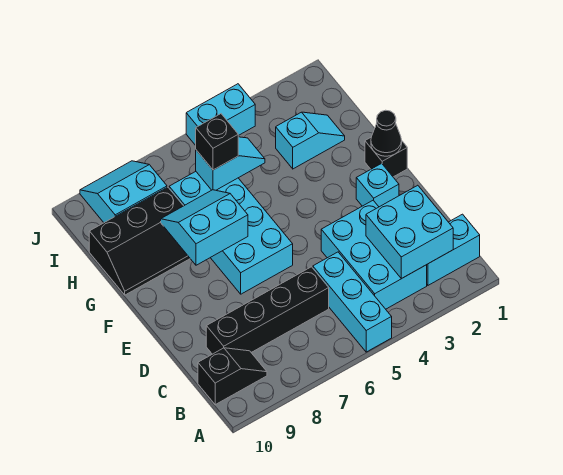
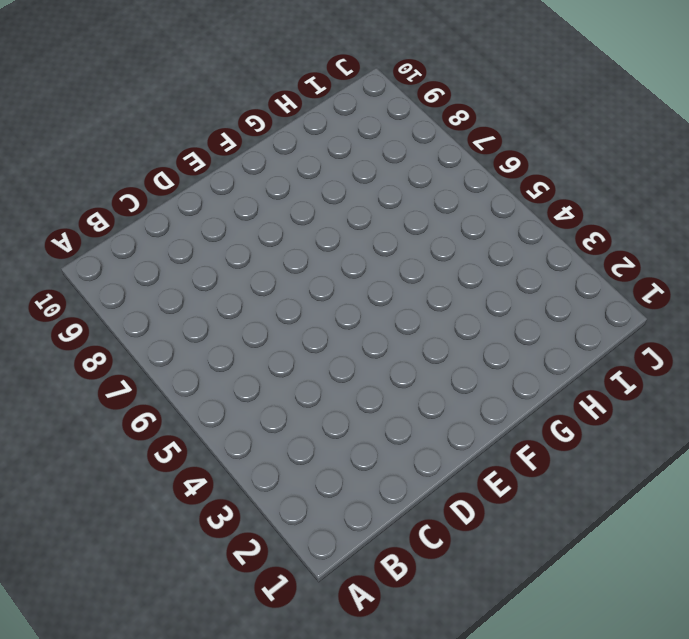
none -> cyan brick A5:C5 level 1
none -> cyan brick B1:B2 level 1
none -> cyan brick B3:D4 level 1

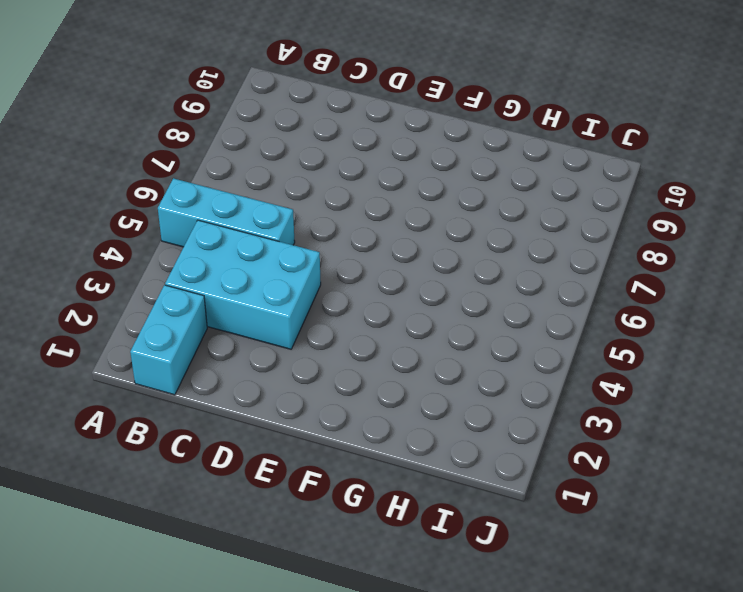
none -> black slope B9:B10 level 1 top 10
none -> black brick C6:C9 level 1
none -> cyan brick E2 level 1

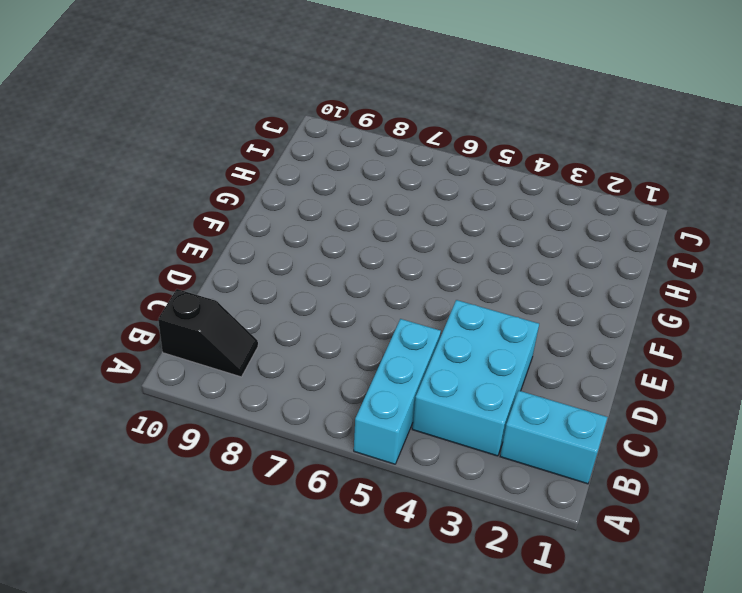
none -> black brick C6:C9 level 1
none -> cyan brick E2 level 1
none -> cyan brick E6:H7 level 1

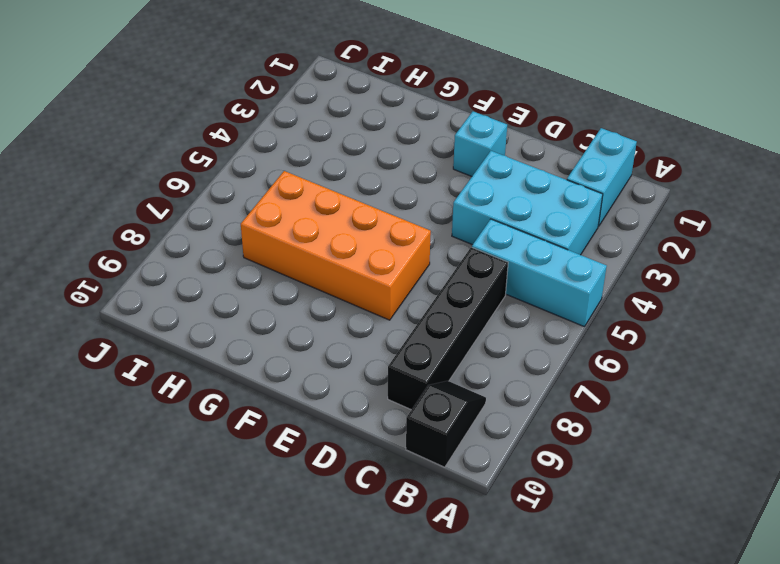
orange brick E6:H7 level 1 -> cyan brick E6:H7 level 1
none -> black brick F1 level 1
none -> black slope G8:H10 level 1 top H
none -> cyan slope H2:H3 level 1 top 3

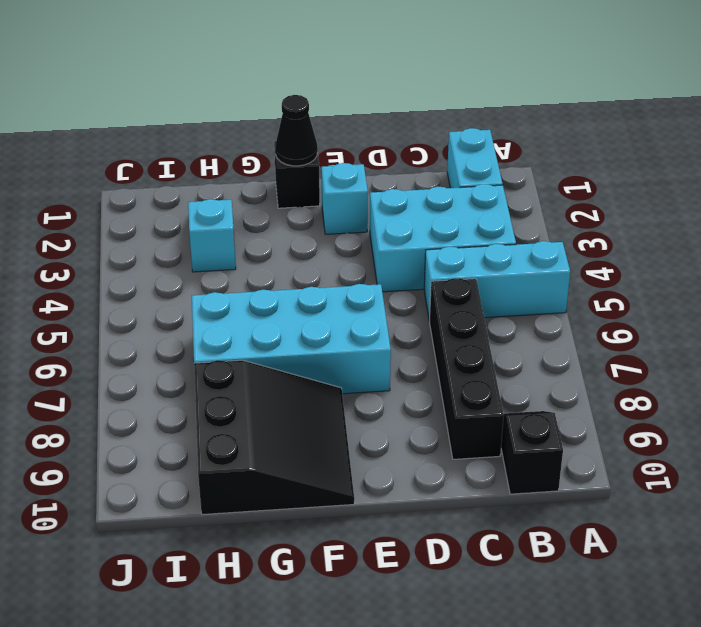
black slope F8:H10 level 1 top H -> black slope G8:H10 level 1 top H
none -> cyan slope I8:J9 level 1 top I
none -> cyan brick J4:J5 level 1
none -> cyan brick B2:C3 level 2

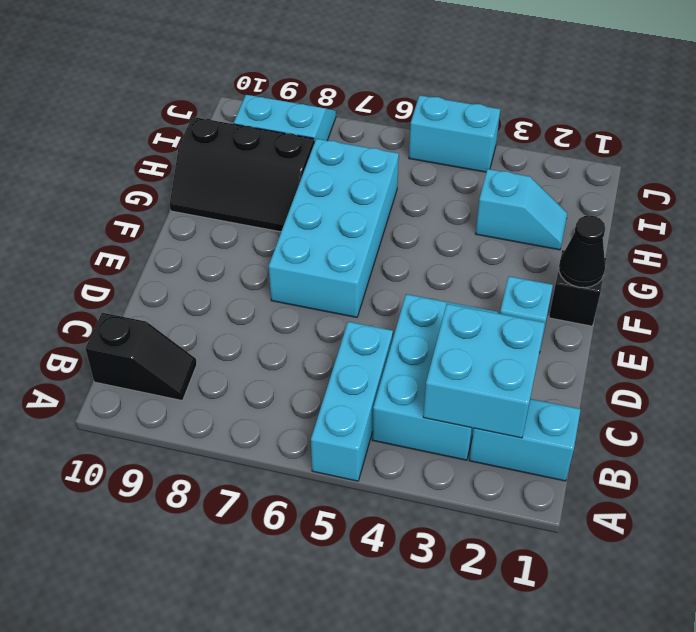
none -> black brick C6:C9 level 1
none -> cyan slope F7:G8 level 2 top F
none -> cyan slope H5:H6 level 2 top 6

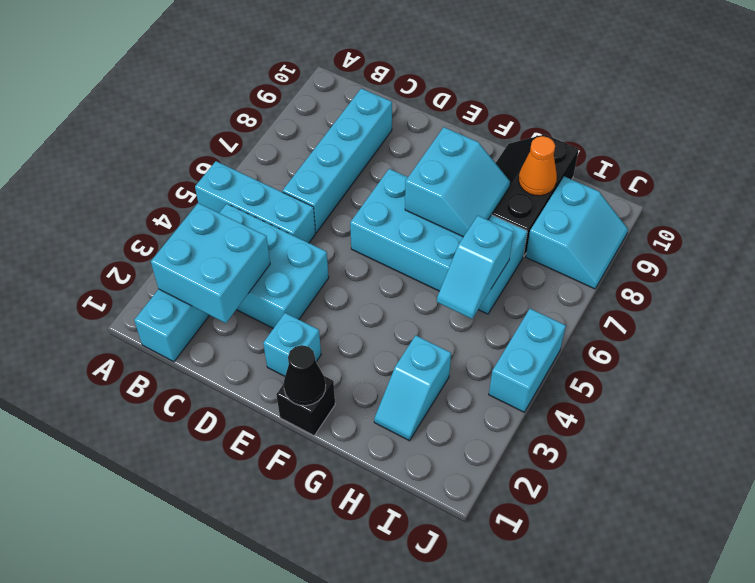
cyan brick C6:C9 level 1 -> black brick C6:C9 level 1
orange cone H9 level 2 -> none
none -> black slope B9:B10 level 1 top 10
none -> black brick H6 level 3

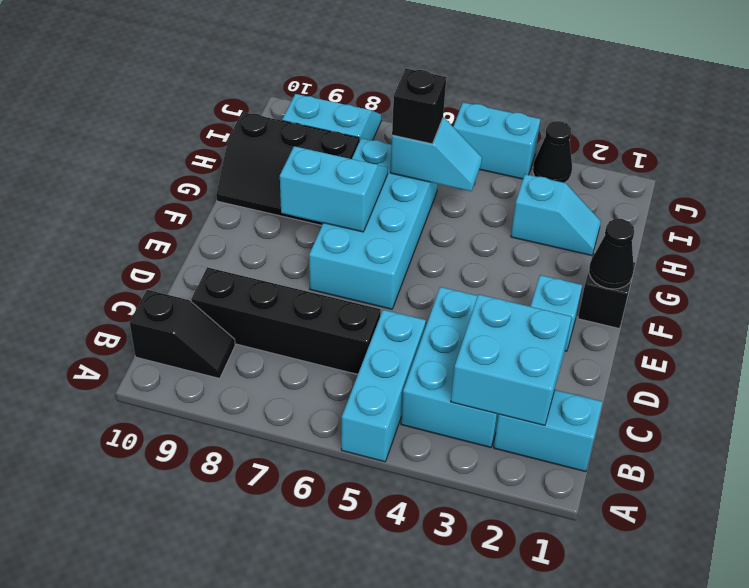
black cone J3 level 1 -> none

